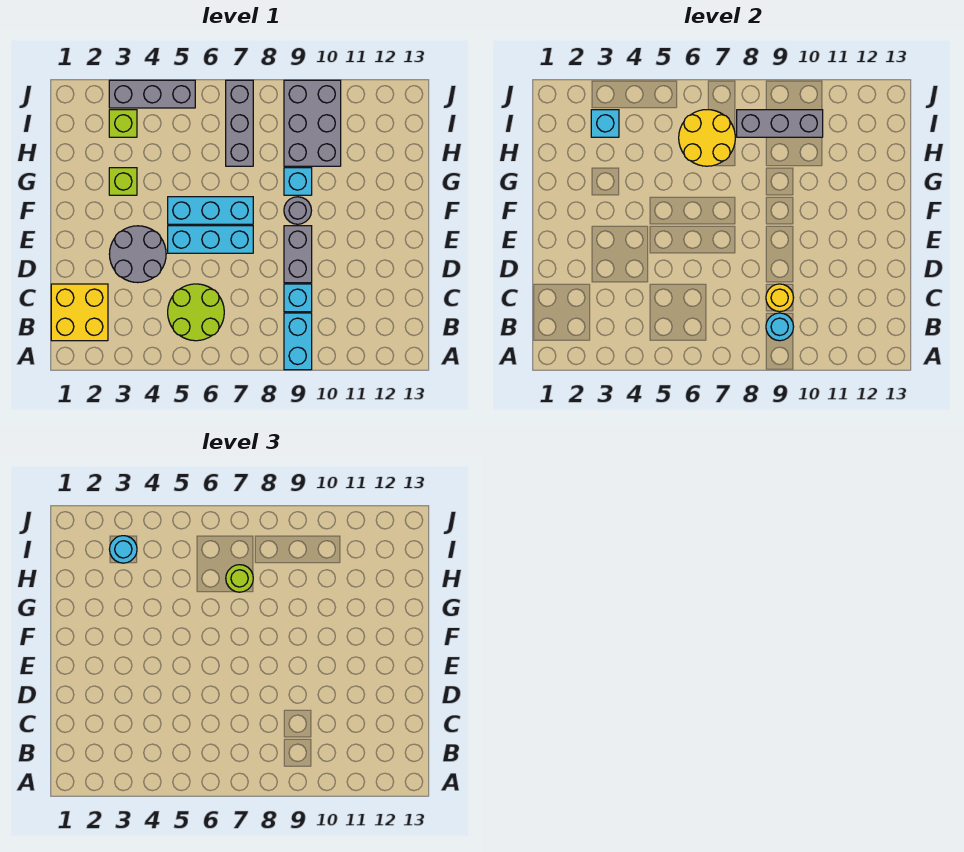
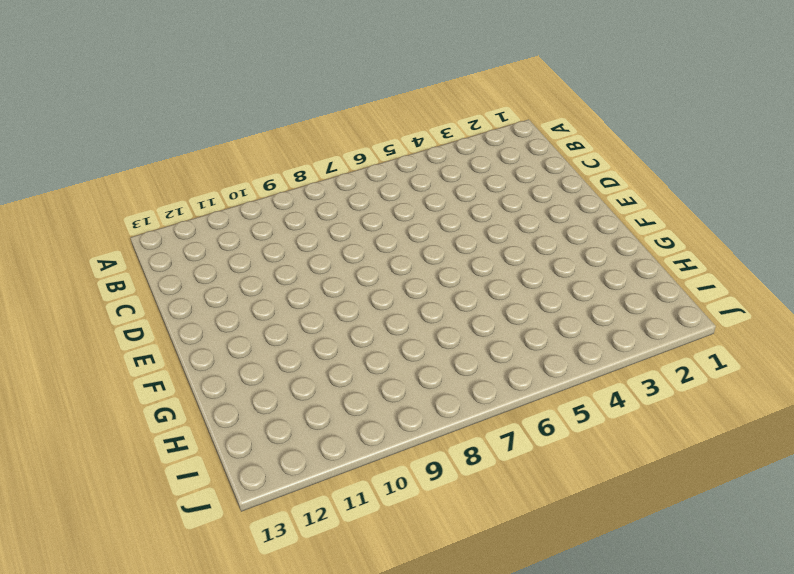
none -> cyan brick A9:B9 level 1
none -> yellow brick B1:C2 level 1
none -> lime round brick B5:C6 level 1

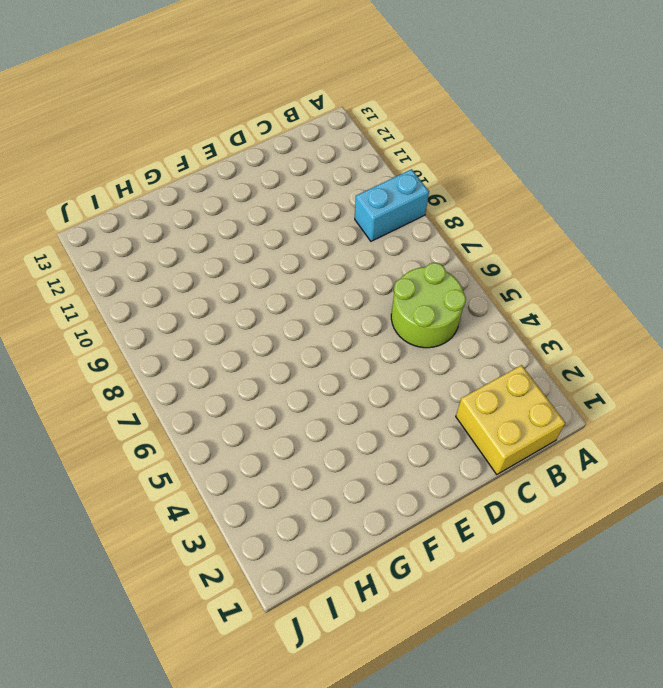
none -> cyan brick C9 level 1
none -> grey round brick D3:E4 level 1
none -> grey brick D9:E9 level 1

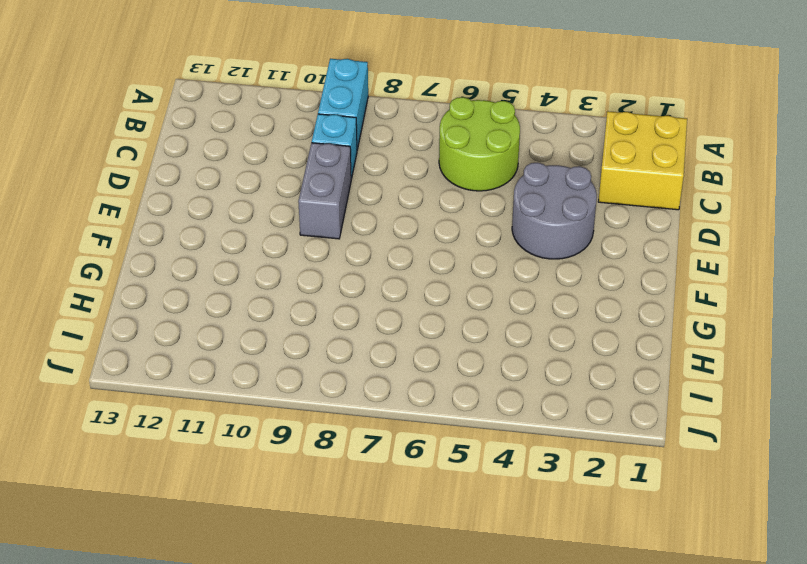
none -> cyan brick E5:E7 level 1
none -> cyan brick F5:F7 level 1
none -> grey round brick F9 level 1

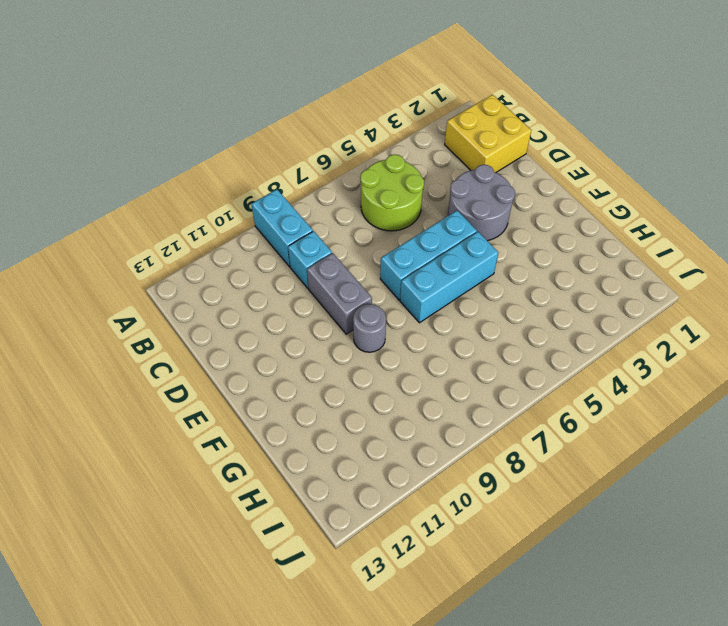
none -> lime brick G3 level 1
none -> cyan brick G9 level 1
none -> grey brick H7:J7 level 1

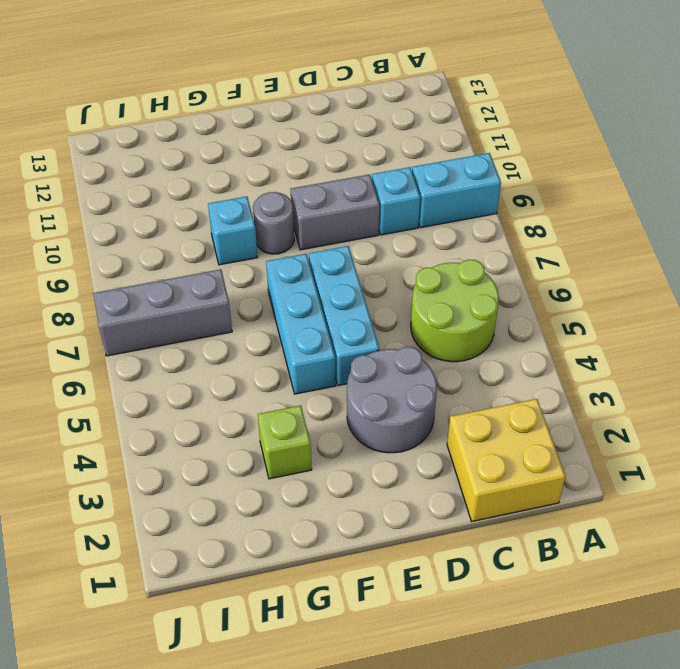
none -> grey brick H9:J10 level 1
none -> lime brick I3 level 1
none -> grey brick J3:J5 level 1

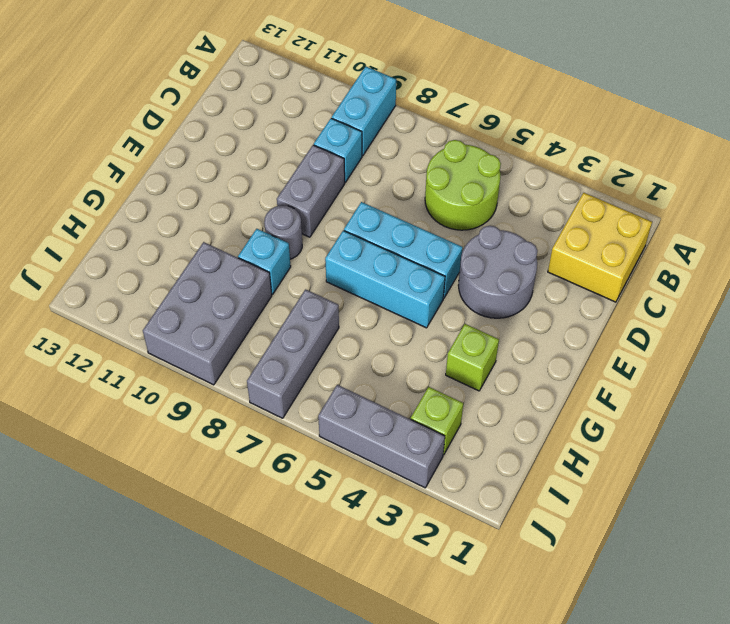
none -> cyan round brick B9 level 2
none -> yellow round brick C9 level 2
none -> yellow round brick H6:I7 level 2

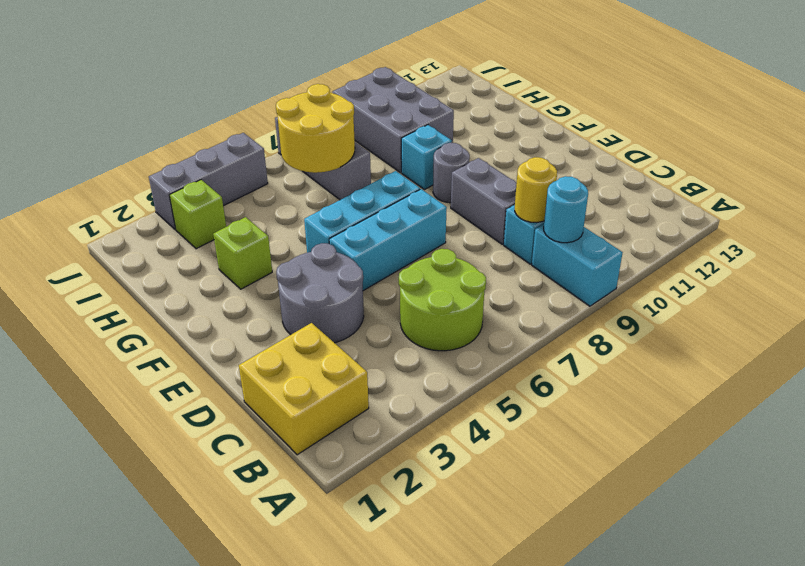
none -> cyan brick I3 level 2
none -> grey brick I8:I10 level 2
none -> lime round brick H7 level 3

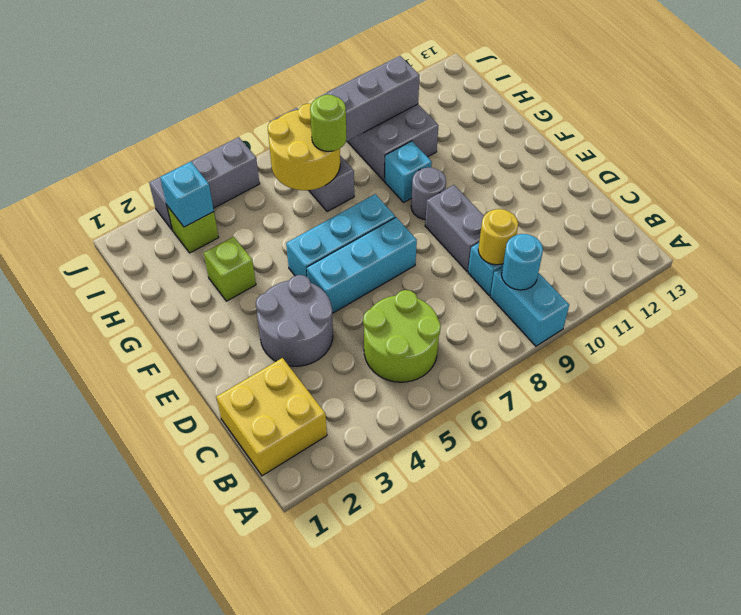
none -> cyan round brick I3 level 3

